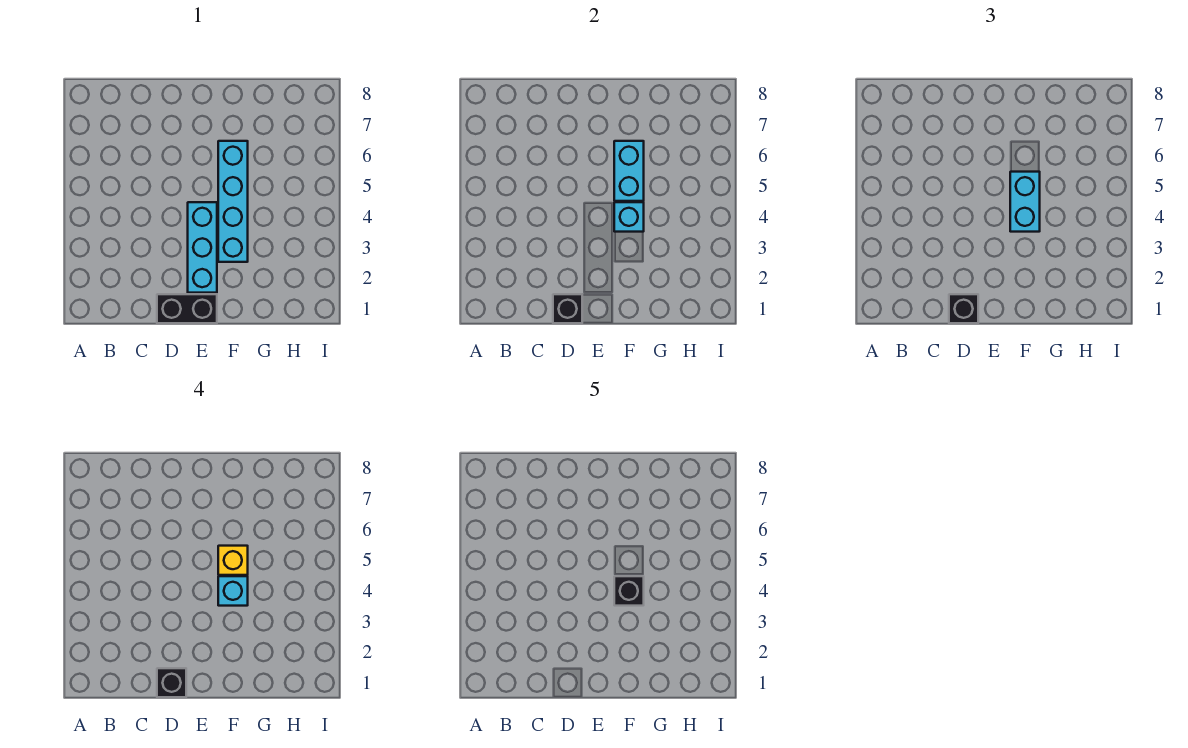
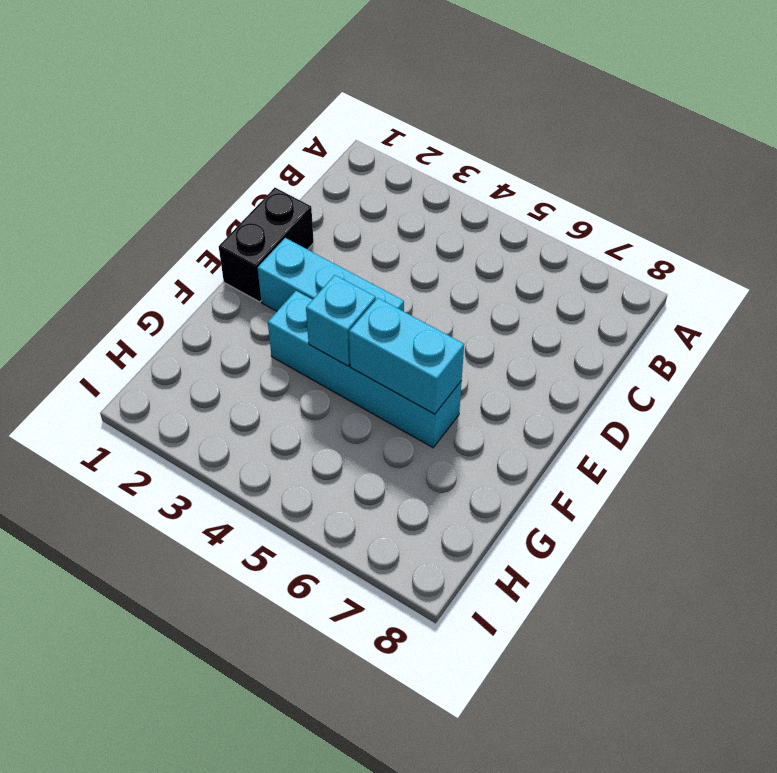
none -> black brick D1 level 2
none -> black brick D1 level 3
none -> cyan brick F4:F5 level 3

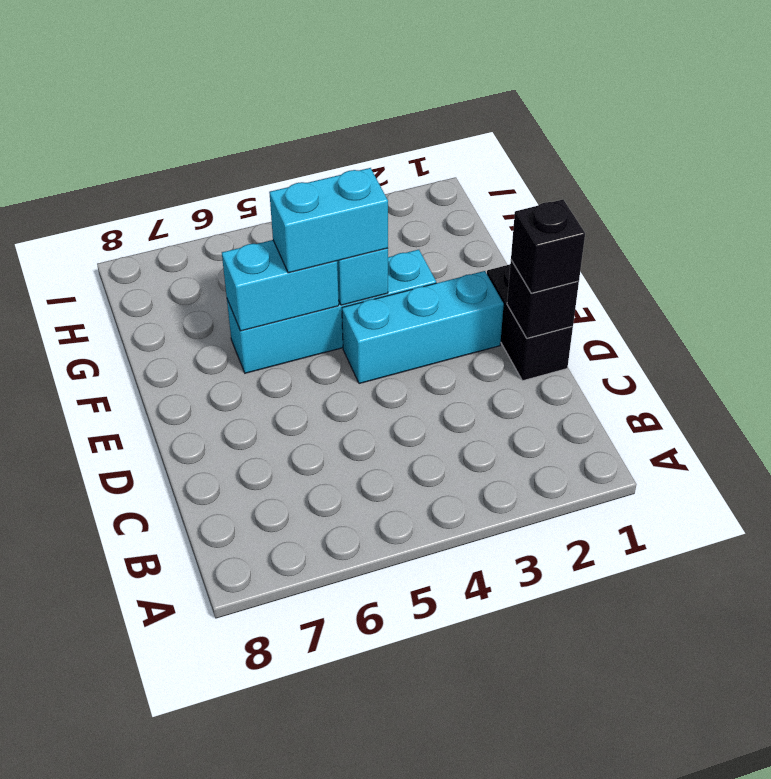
none -> black brick D1 level 4
none -> cyan brick F4 level 4
none -> yellow brick F5 level 4

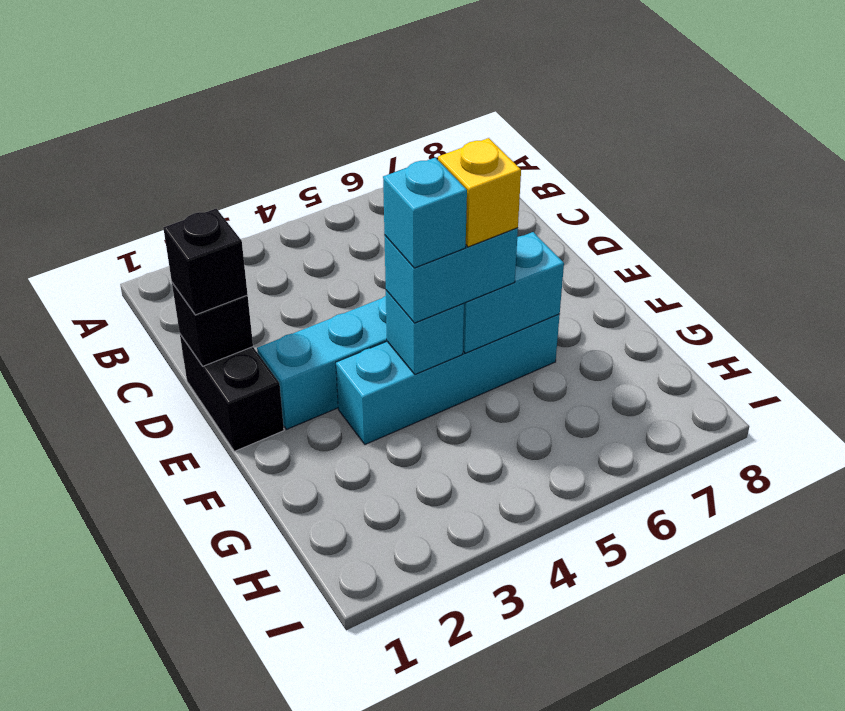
none -> black brick D1 level 4
none -> black brick F4 level 5

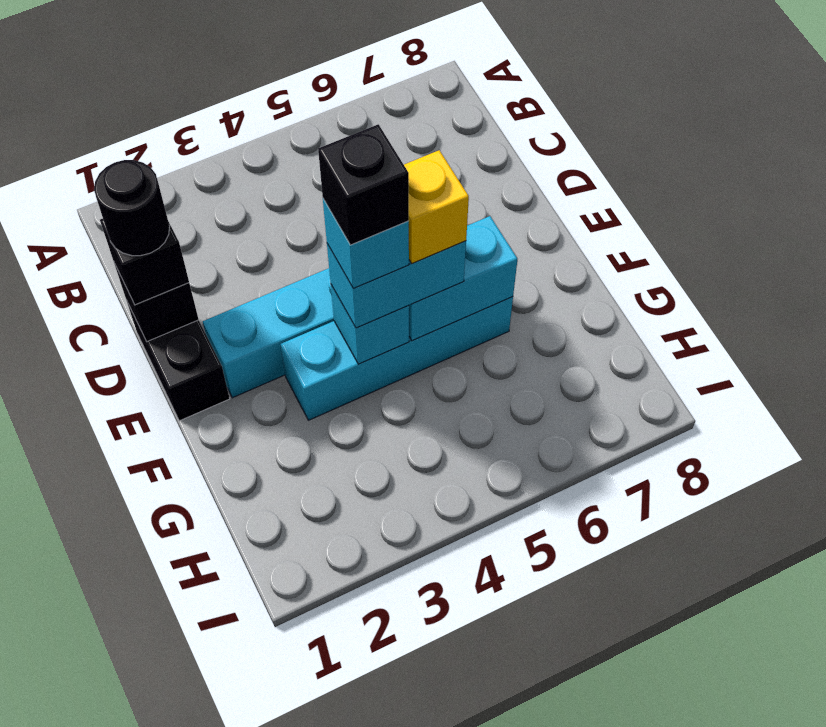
black round brick D1 level 4 -> black brick D1 level 4

